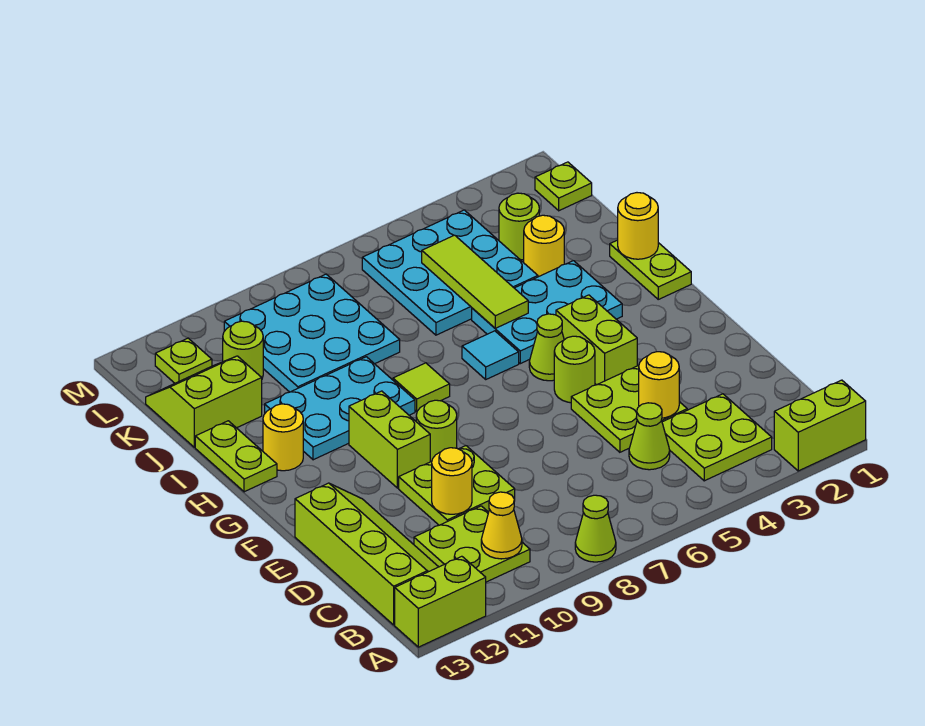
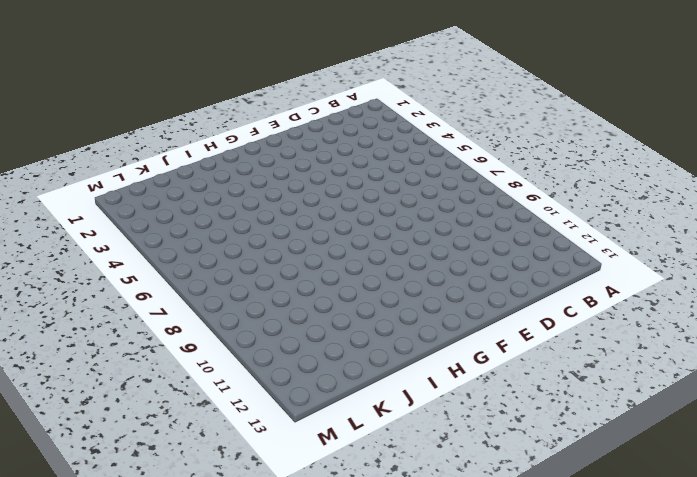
none -> lime brick A1:A2 level 1
none -> lime cone A8 level 1
none -> lime brick A12:A13 level 1
none -> lime plate B3:C4 level 1

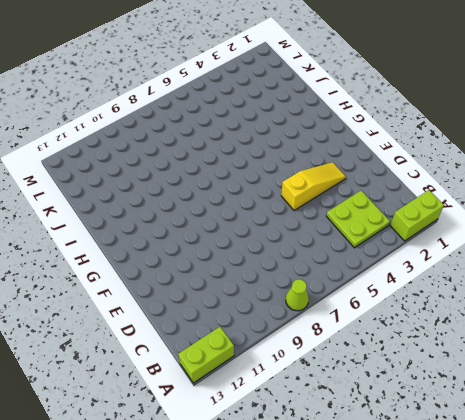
yellow slope E3:E5 level 1 top 5 -> lime plate D4:E5 level 1
none -> lime plate B10:C11 level 1
none -> lime slope B12:E13 level 1 top 13
none -> lime cone C5 level 1
none -> lime plate D9:E10 level 1

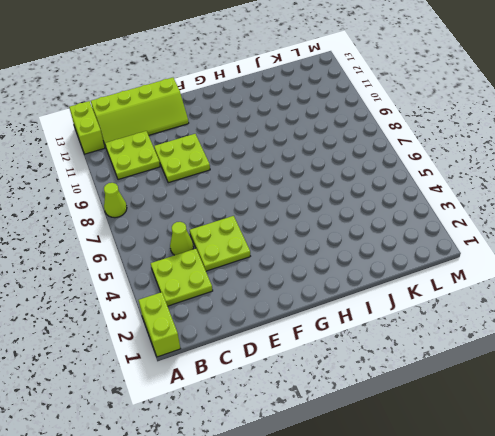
none -> lime brick F4:G4 level 1
none -> lime round brick F5 level 1
none -> lime round brick F9 level 1
none -> lime brick F10:G10 level 1

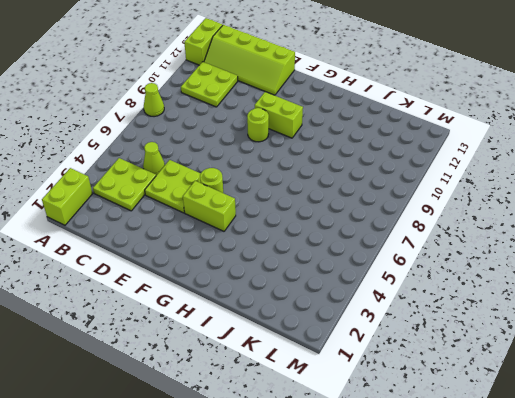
none -> lime plate D9:E10 level 1
none -> lime cone G5 level 1
none -> lime plate H1:I1 level 1
none -> cyan plate H3:I5 level 1

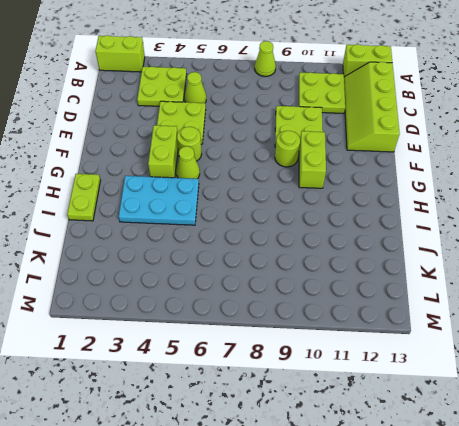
none -> cyan tile H6 level 1
none -> lime tile H8 level 1
none -> cyan plate H9:I11 level 1
none -> yellow round brick H12 level 1

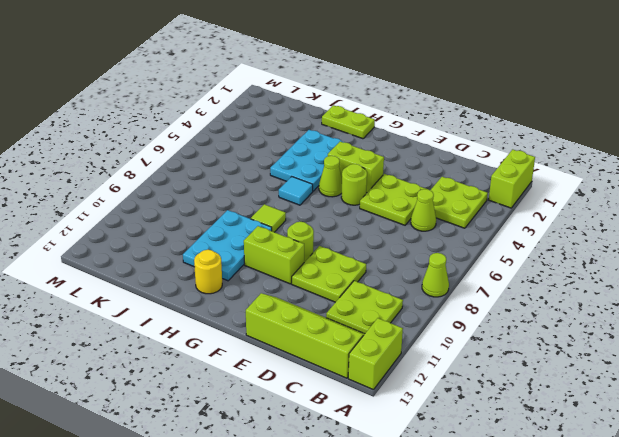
none -> lime plate H13:I13 level 1
none -> yellow round brick J3 level 1
none -> cyan plate J4:L6 level 1
none -> cyan plate J8:L10 level 1

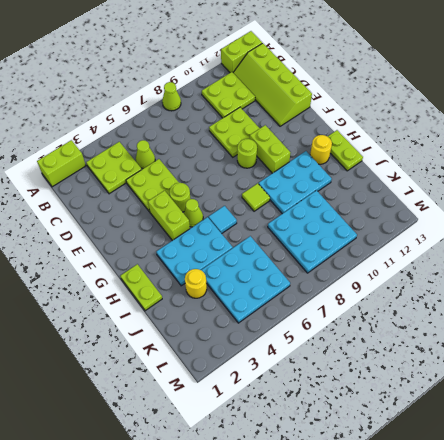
none -> lime slope J12:K13 level 1 top J
none -> lime round brick K3 level 1
none -> lime round brick K11 level 1
none -> lime plate L1 level 1

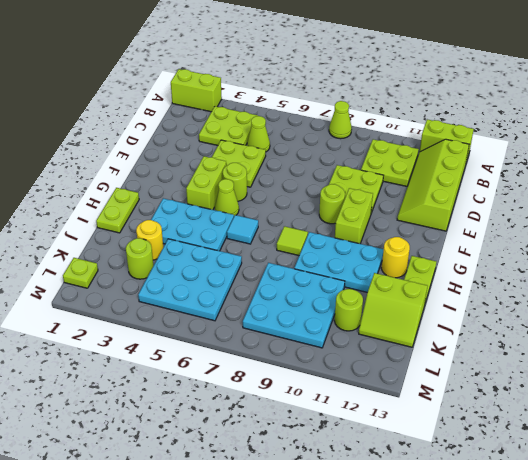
none -> lime plate L12 level 1
none -> yellow cone B10 level 2
none -> yellow round brick D4 level 2
none -> yellow round brick D10 level 2

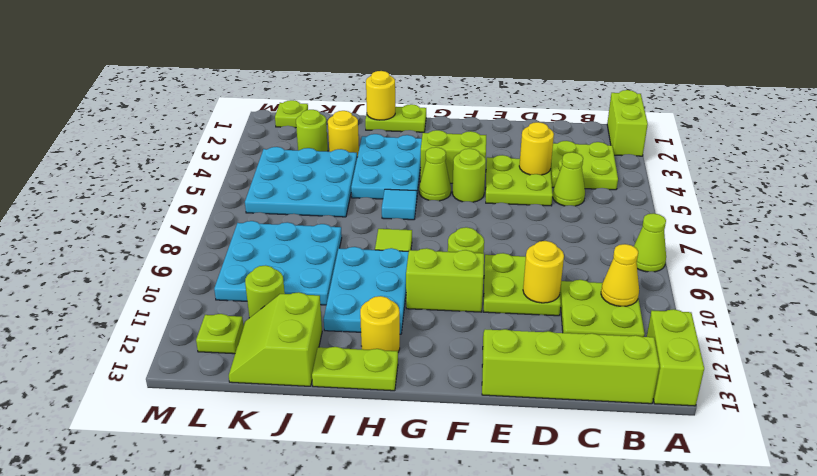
none -> lime tile I5:K5 level 2

